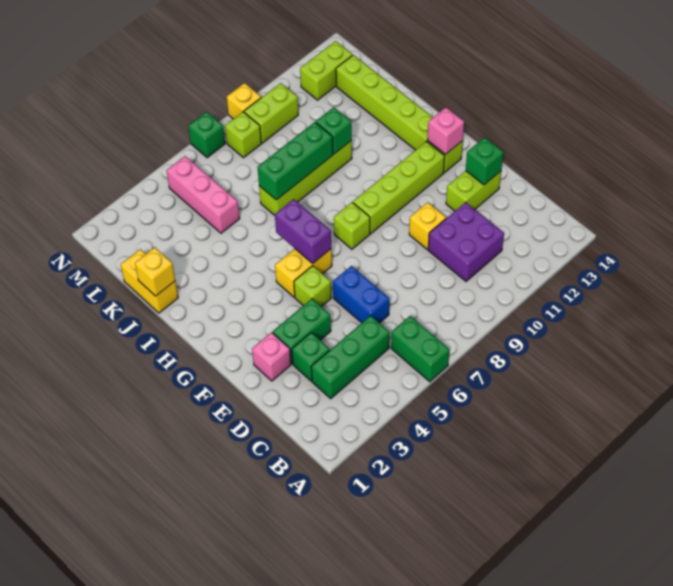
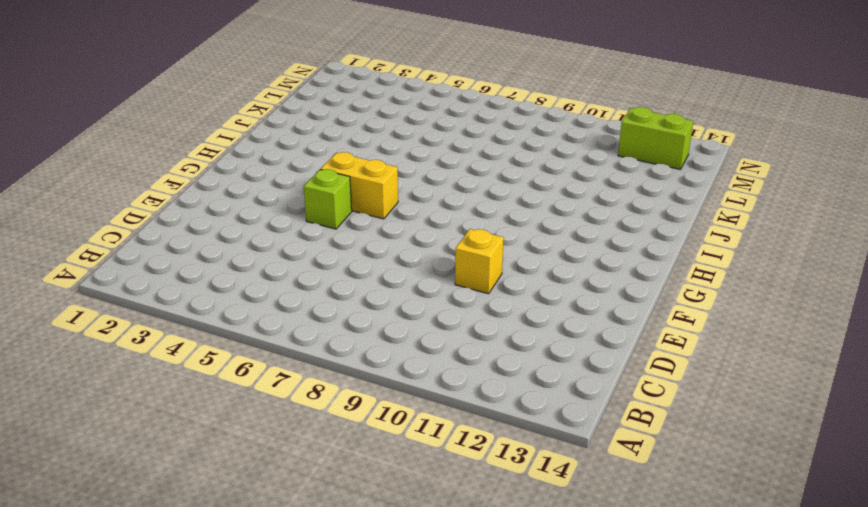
none -> green brick A6:B6 level 1
none -> green brick C3:C5 level 1
none -> purple brick C10:D11 level 1

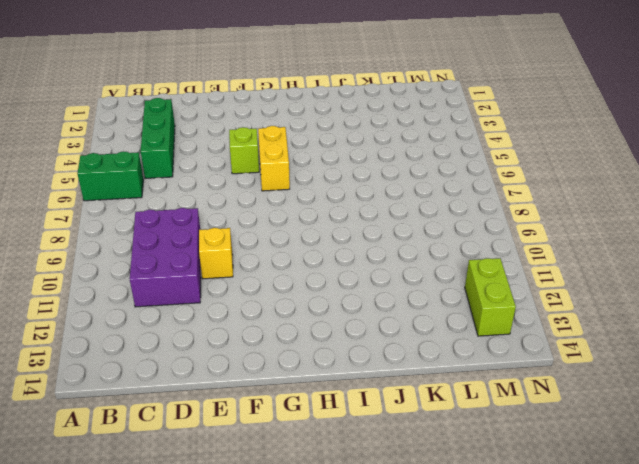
purple brick C9:D11 level 1 -> purple brick C10:D11 level 1
none -> green brick D3 level 1
none -> blue brick D6:E6 level 1
none -> pink brick E2 level 1

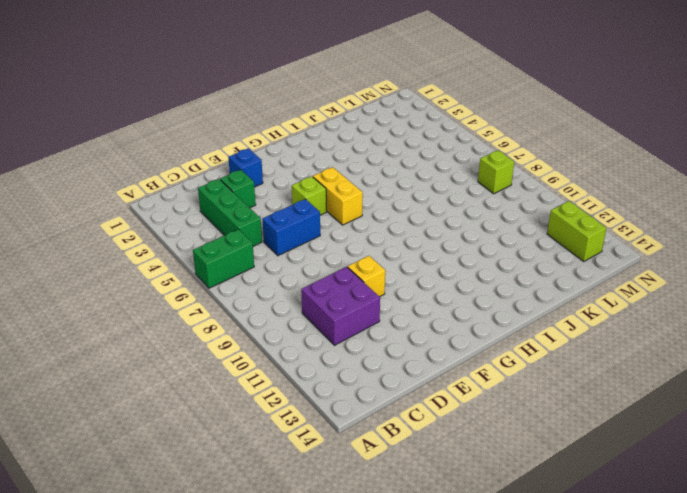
blue brick E2 level 1 -> pink brick E2 level 1
none -> green brick E3:E4 level 1
none -> lime brick E12:E13 level 1
none -> lime brick G8 level 1

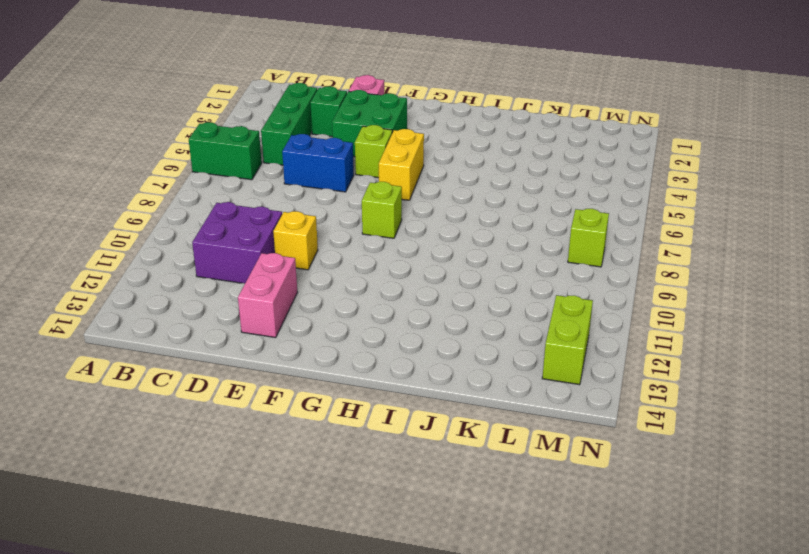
green brick E3:F4 level 1 -> green brick E3:E4 level 1
pink brick E12:E13 level 1 -> lime brick E12:E13 level 1
none -> lime brick G9:G12 level 1
none -> lime brick G13:L13 level 1
none -> yellow brick J1:K1 level 1

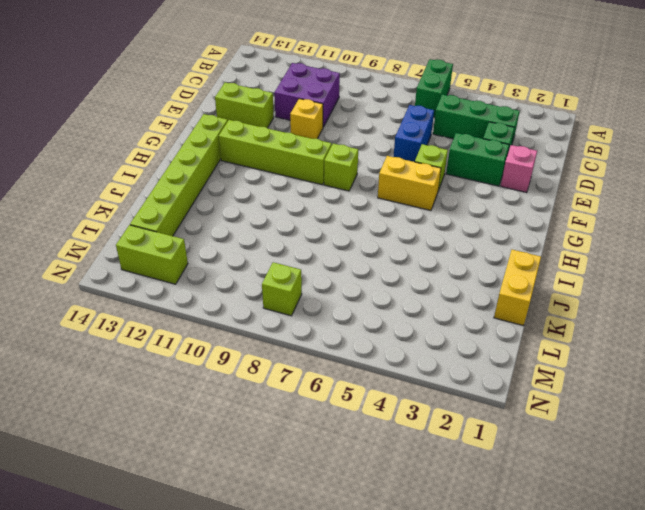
none -> lime brick J7:J10 level 1
none -> pink brick K5:M5 level 1
none -> lime brick M9:M10 level 1

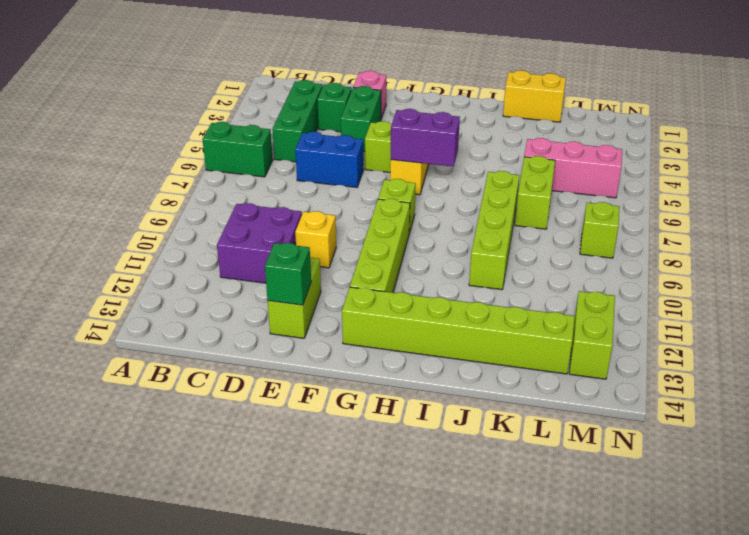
lime brick K6:K7 level 1 -> lime brick M9:M10 level 1
none -> green brick N7 level 1
none -> yellow brick N9 level 1
none -> pink brick G13 level 2

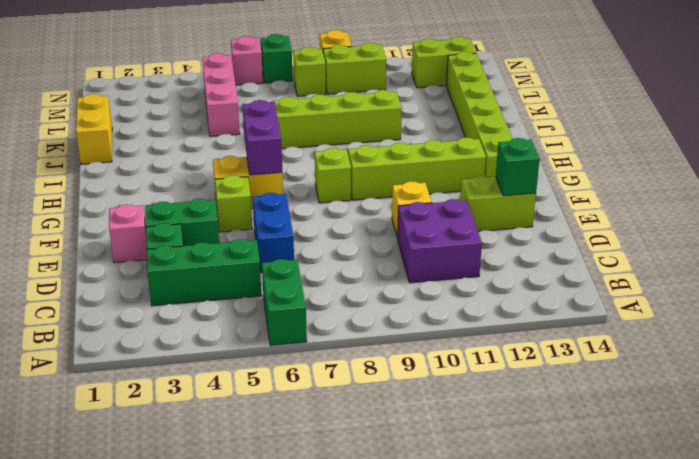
pink brick N6 level 1 -> pink brick G13 level 2
none -> yellow brick J1 level 2
none -> green brick J7:J9 level 2
none -> green brick J10 level 2

